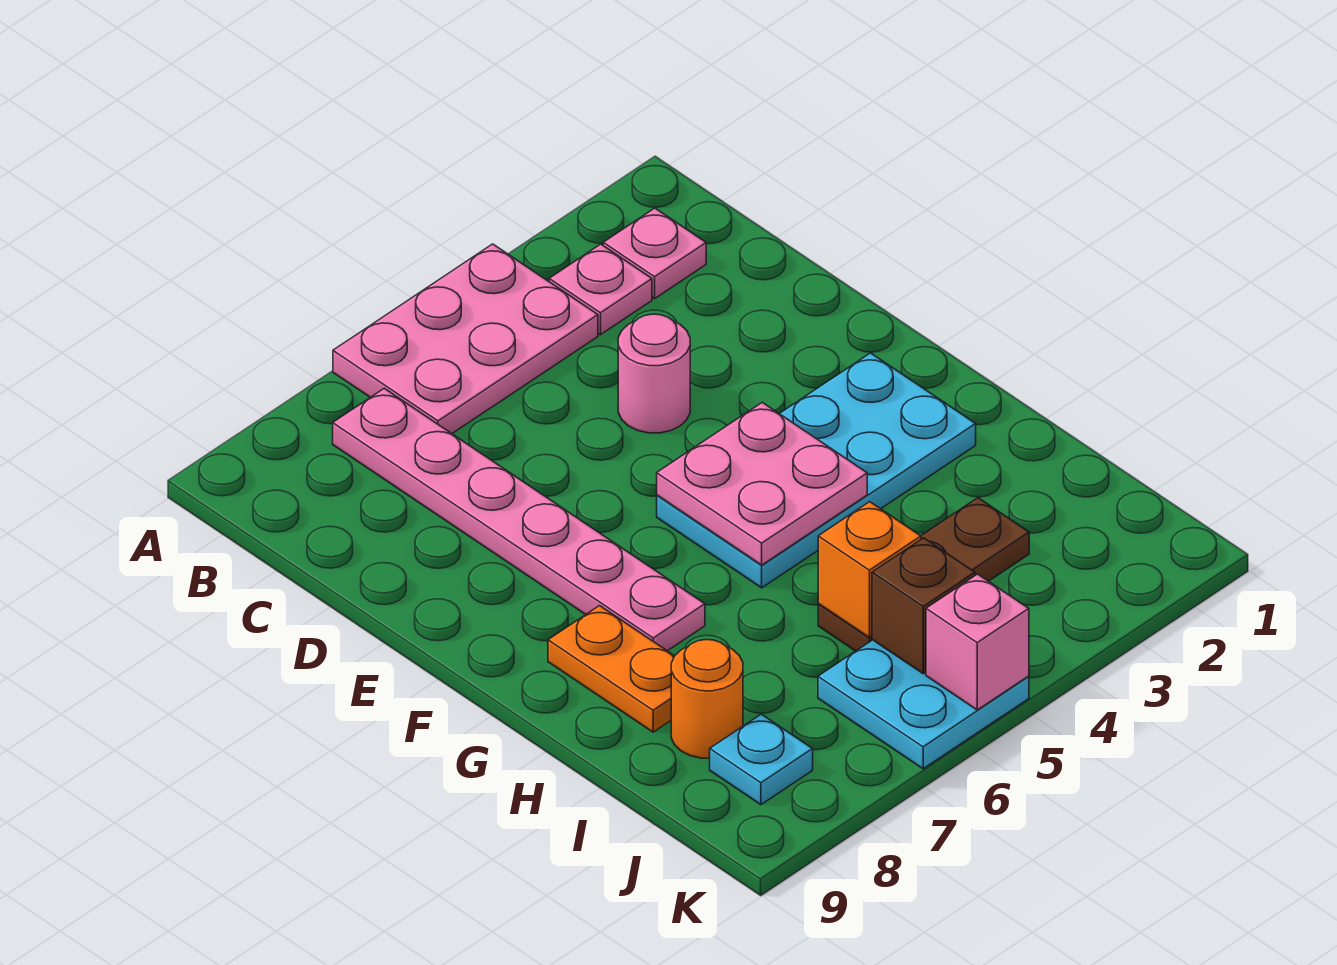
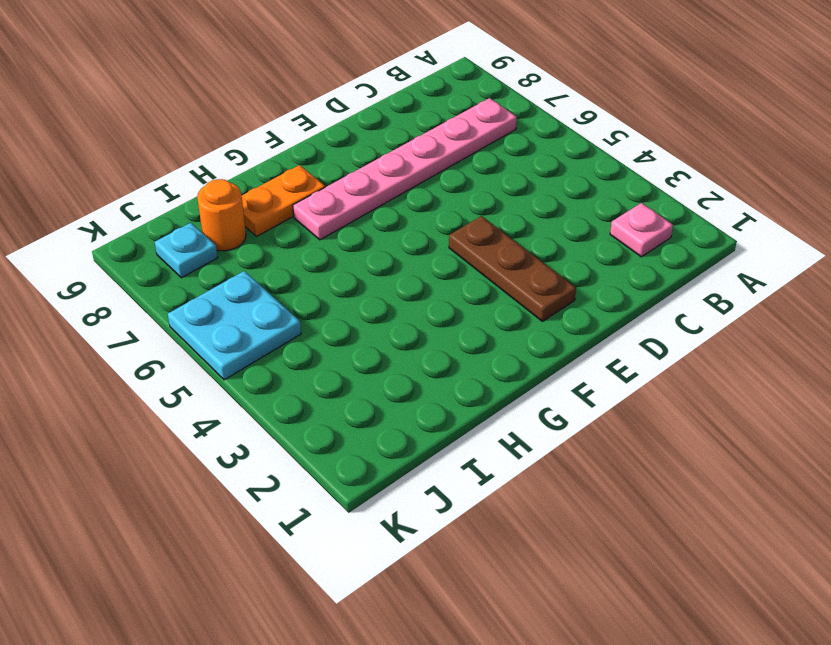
brown plate E2:E4 level 1 -> brown plate I3:I5 level 1
none -> pink plate A4:B6 level 1
none -> pink plate B3 level 1
none -> pink round brick D4 level 1

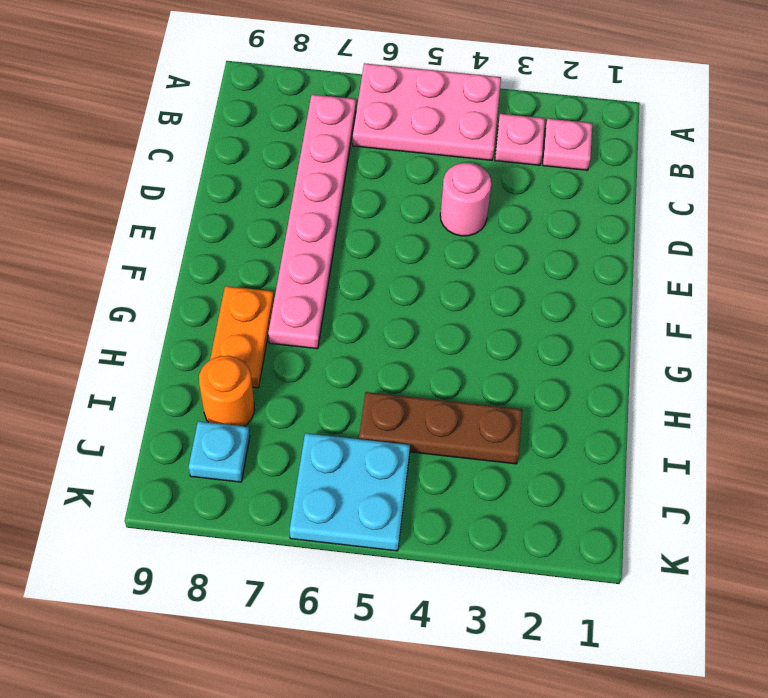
none -> cyan plate F2:G5 level 1
none -> pink plate F4:G5 level 2
none -> orange brick I5 level 2

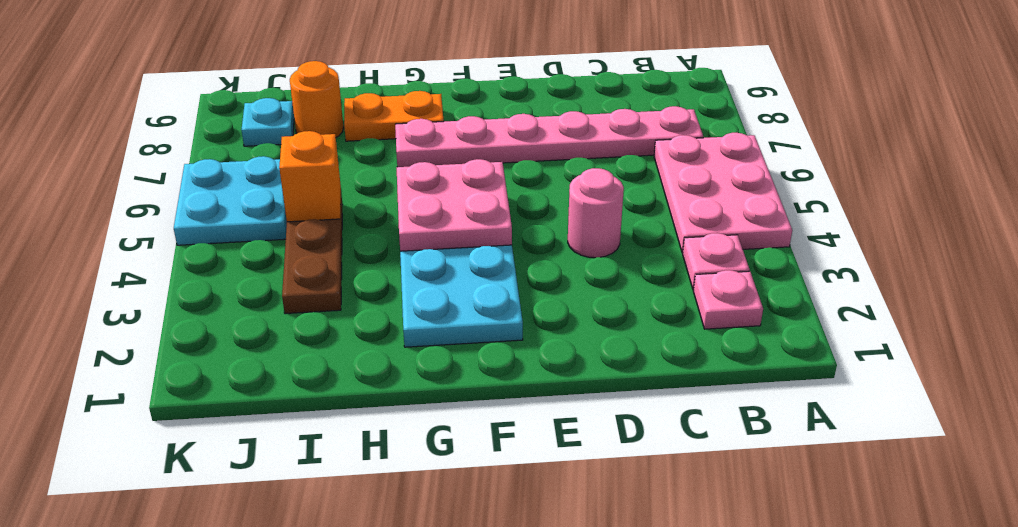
none -> brown brick J5 level 2
none -> pink brick K5 level 2

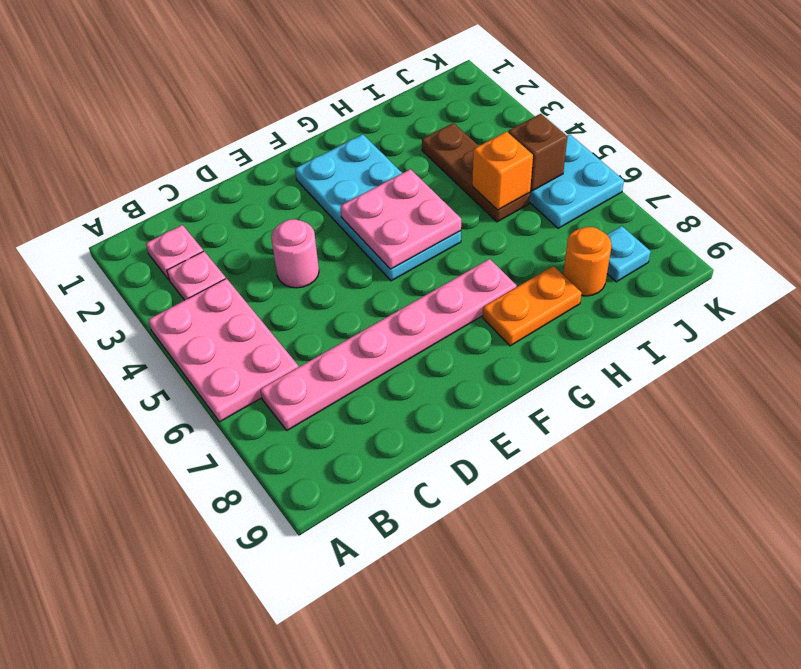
none -> pink brick K5 level 2

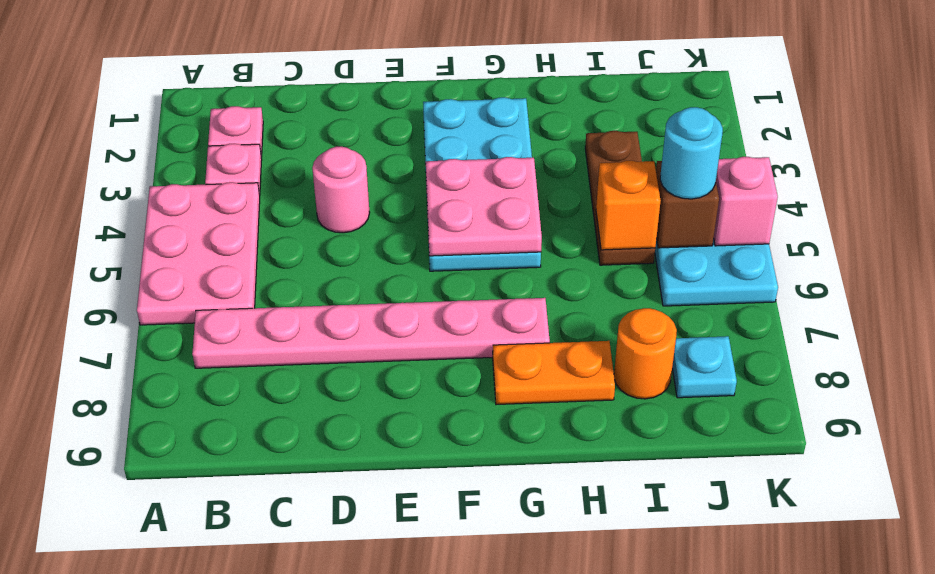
cyan round brick J5 level 3 -> none

